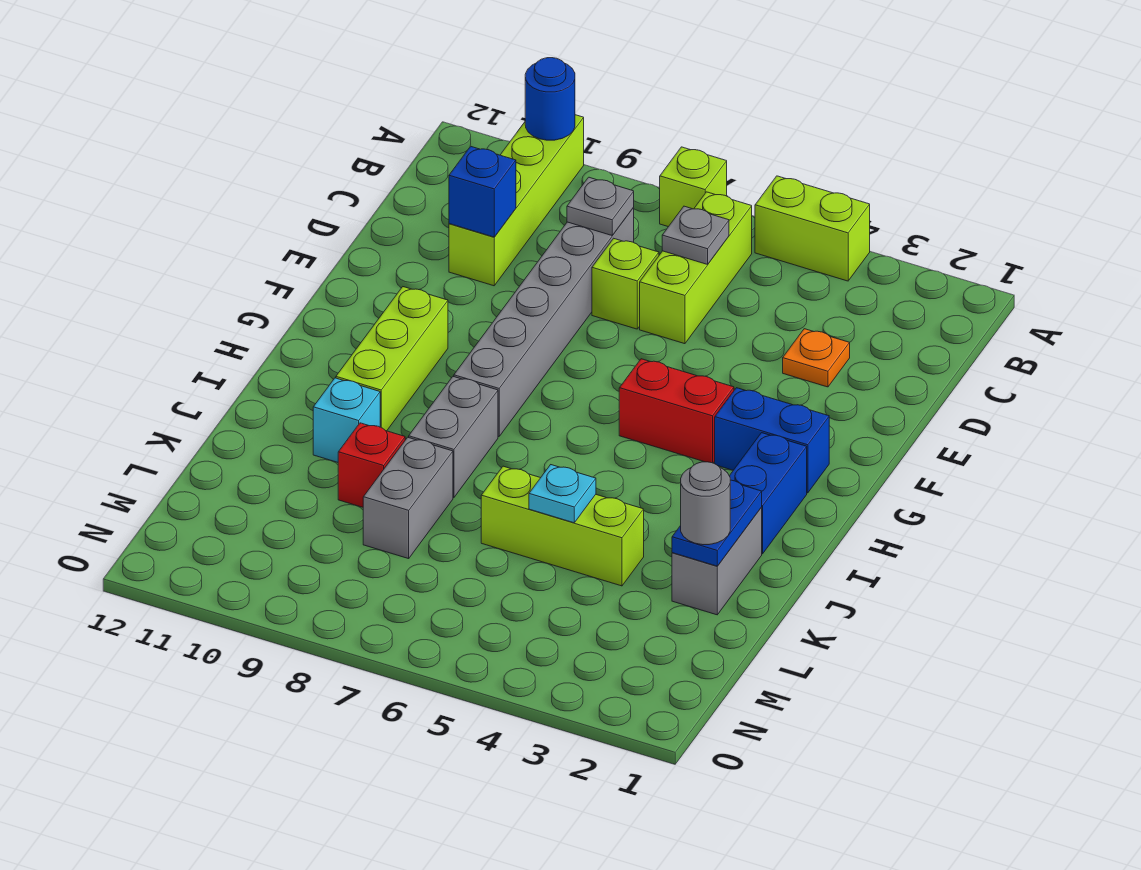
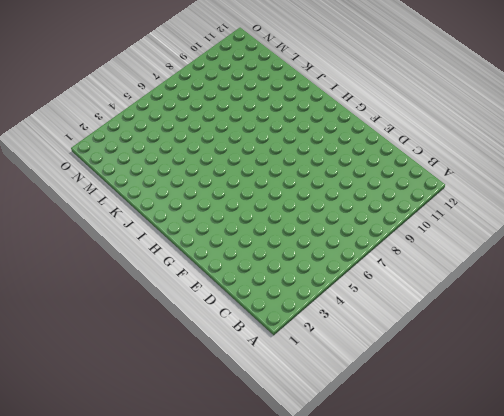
none -> lime brick A4:A5 level 1
none -> lime brick A7 level 1
none -> lime brick A10:D10 level 1

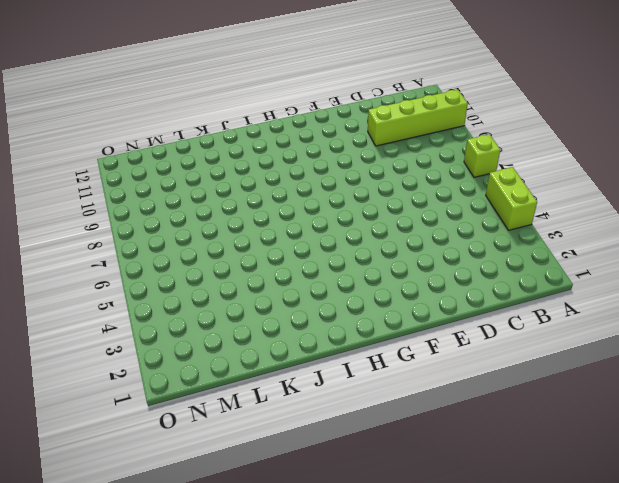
none -> lime brick B6:D6 level 1
none -> grey brick C8:H8 level 1
none -> orange plate D3 level 1

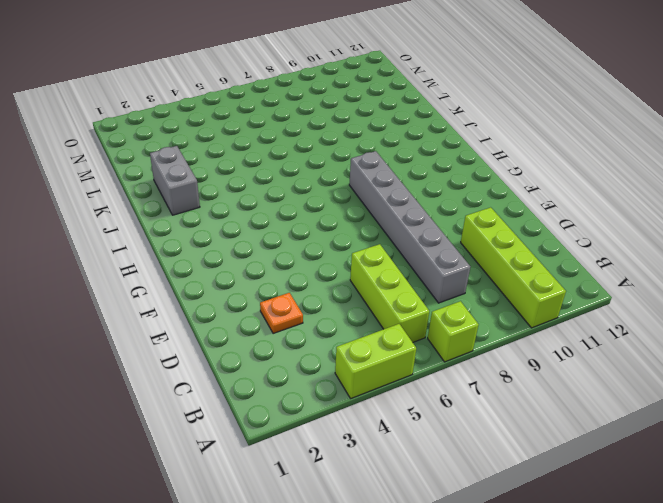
none -> lime brick D7 level 1
none -> blue brick G2:G3 level 1
none -> red brick G4:G5 level 1

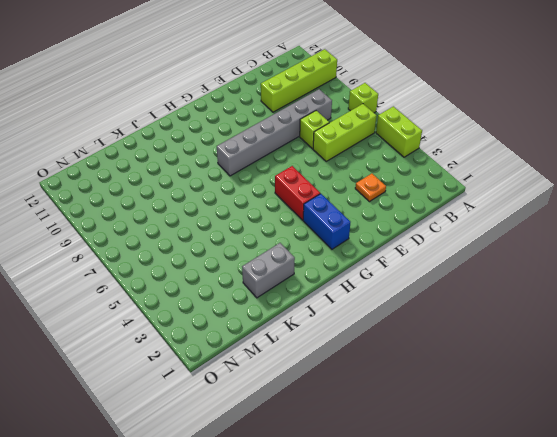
none -> lime brick G10:I10 level 1
none -> blue brick H2:I2 level 1
none -> grey brick I8:J8 level 1

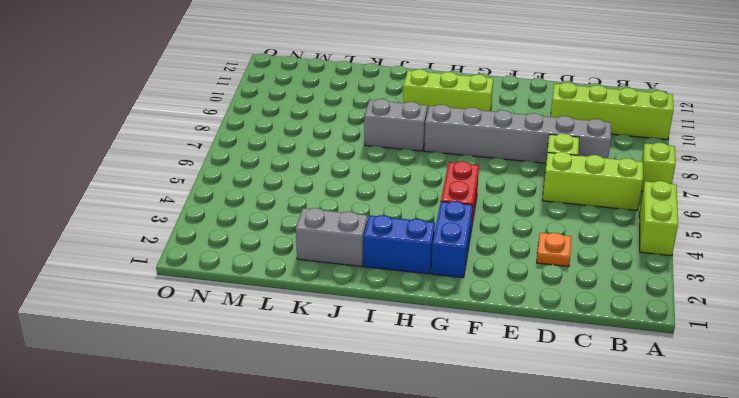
none -> cyan brick J10 level 1
none -> lime brick K4:K6 level 1
none -> grey brick K8:L8 level 1

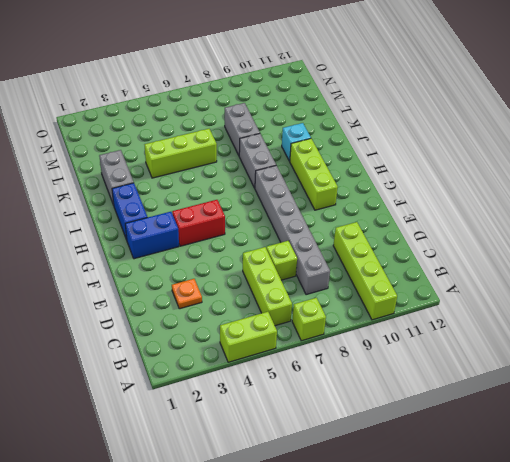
none -> red brick K9 level 1
none -> blue round brick A10 level 2
none -> grey plate C6 level 2

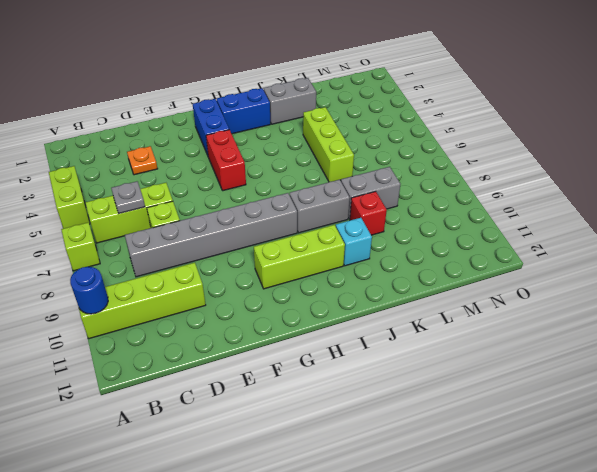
none -> grey plate C8 level 2
none -> blue brick D10 level 2
none -> blue plate J2:K2 level 2

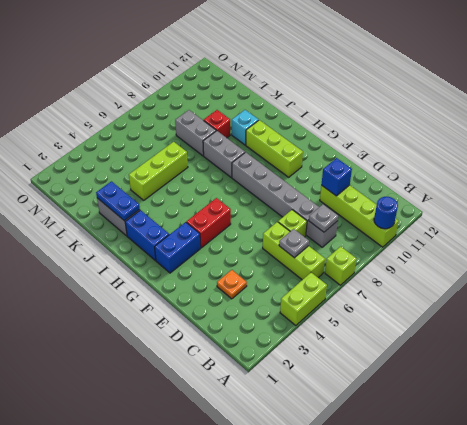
none -> cyan plate K5 level 2
none -> grey round brick K2 level 3

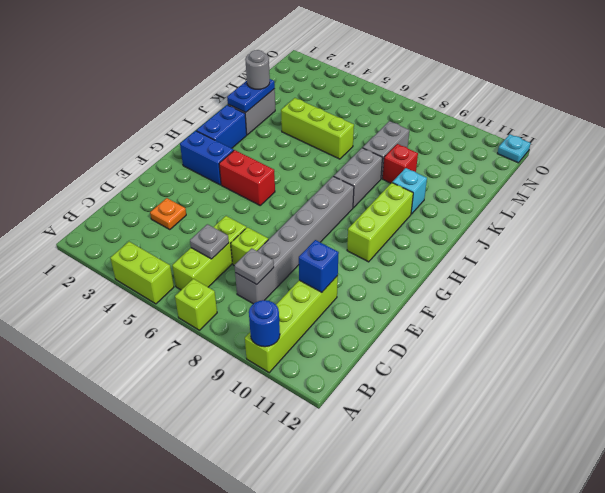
cyan plate O12 level 1 -> cyan plate K5 level 2

